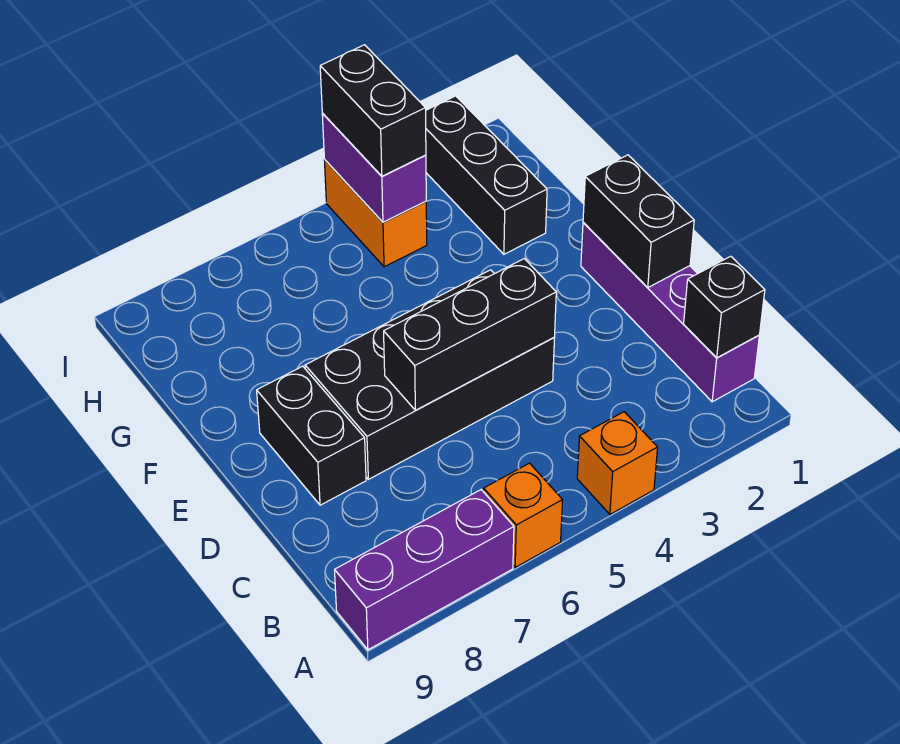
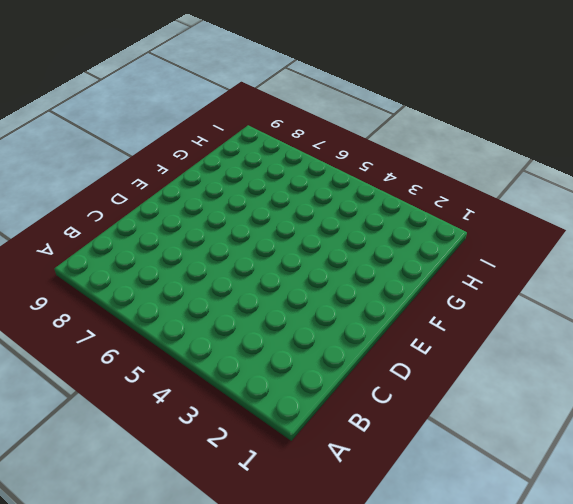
none -> orange brick A4 level 1
none -> orange brick A6 level 1
none -> purple brick A7:A9 level 1

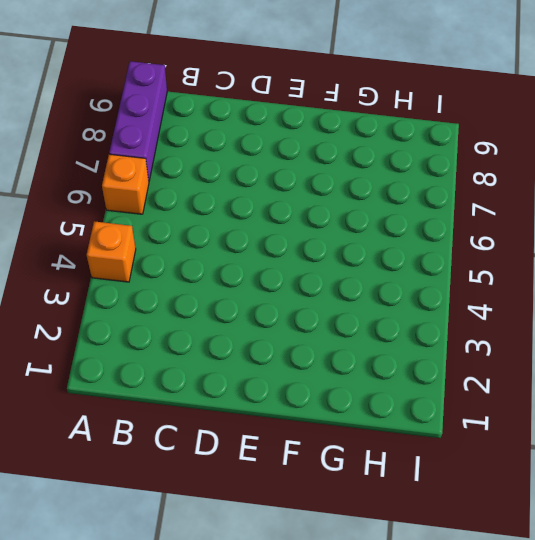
none -> purple brick B1:E1 level 1
none -> black brick D4:E7 level 1
none -> black brick D8:E8 level 1

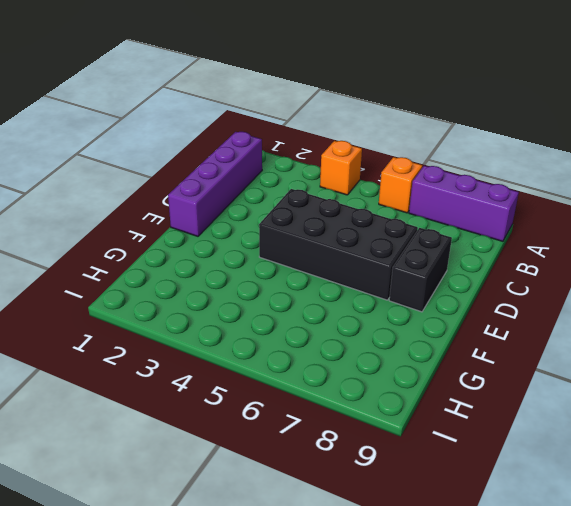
none -> black brick G2:I2 level 1
none -> orange brick H4:I4 level 1
none -> black brick B1 level 2

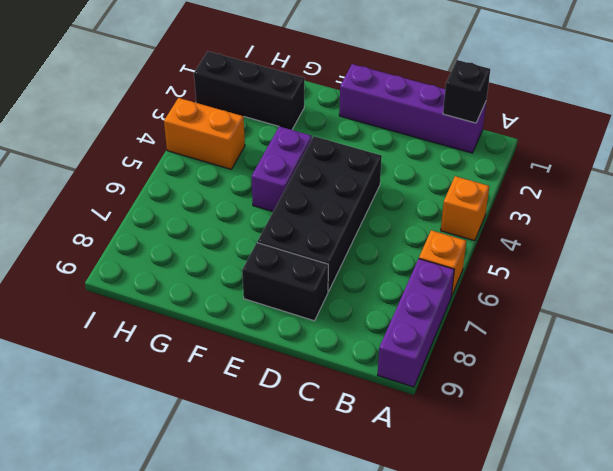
purple brick F4:F5 level 1 -> purple brick H4:I4 level 2
none -> black brick D1:E1 level 2
none -> black brick D4:D6 level 2
none -> black brick H4:I4 level 3

